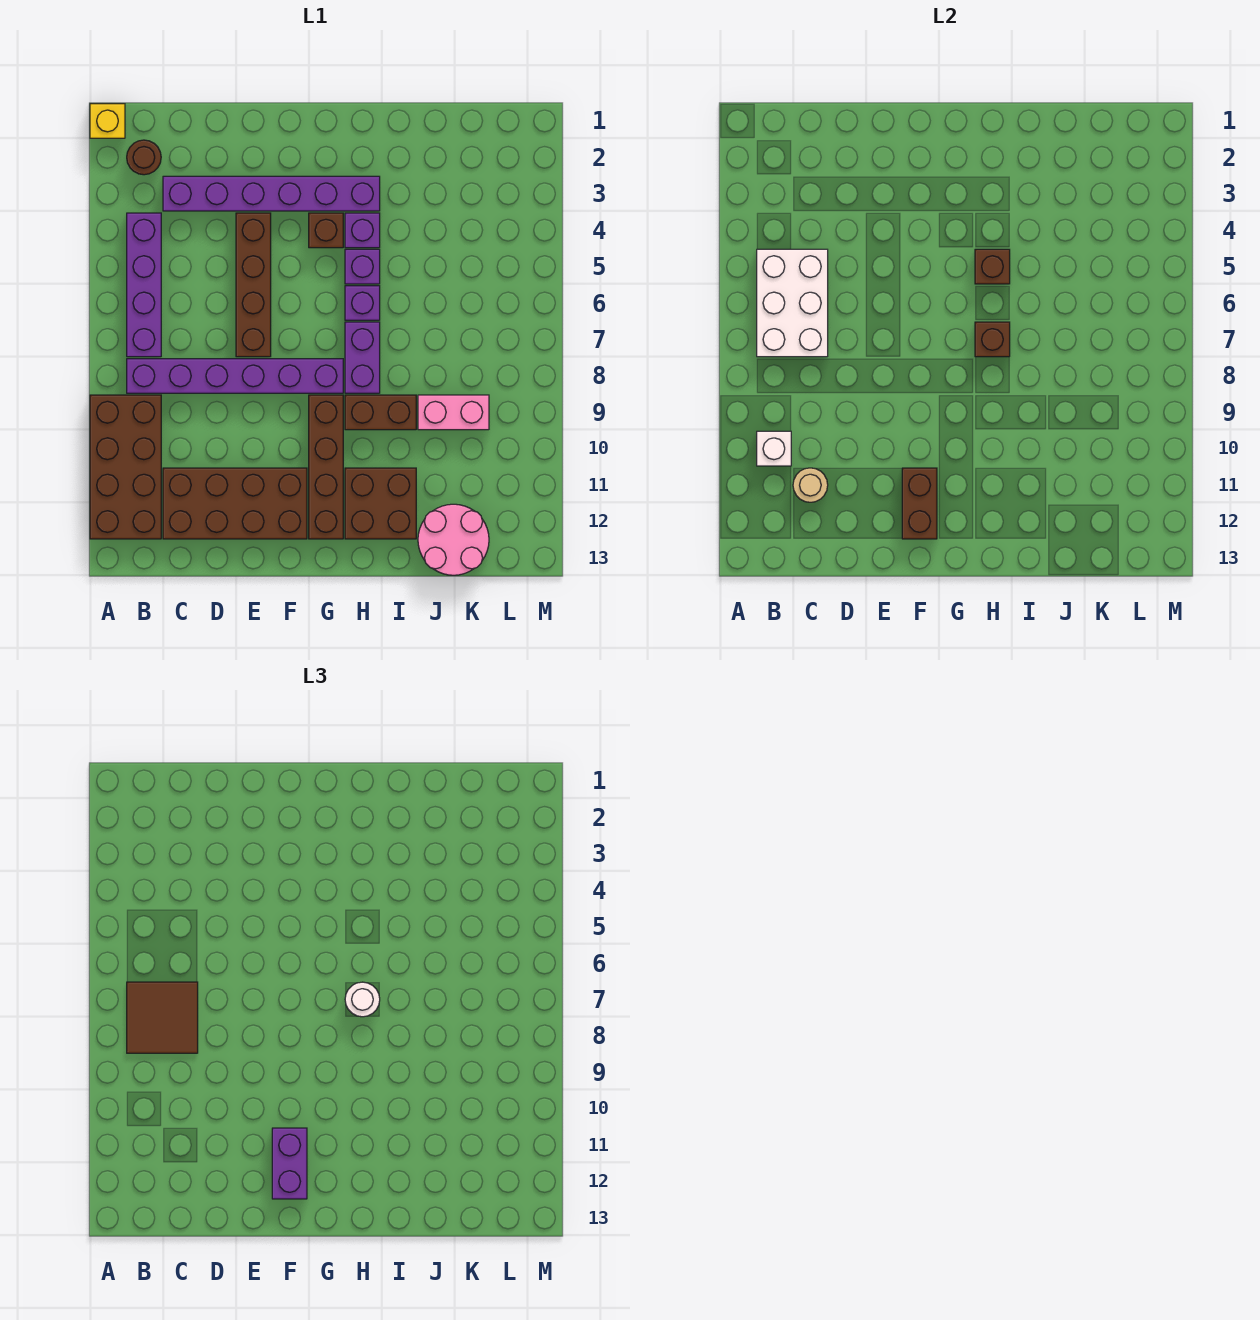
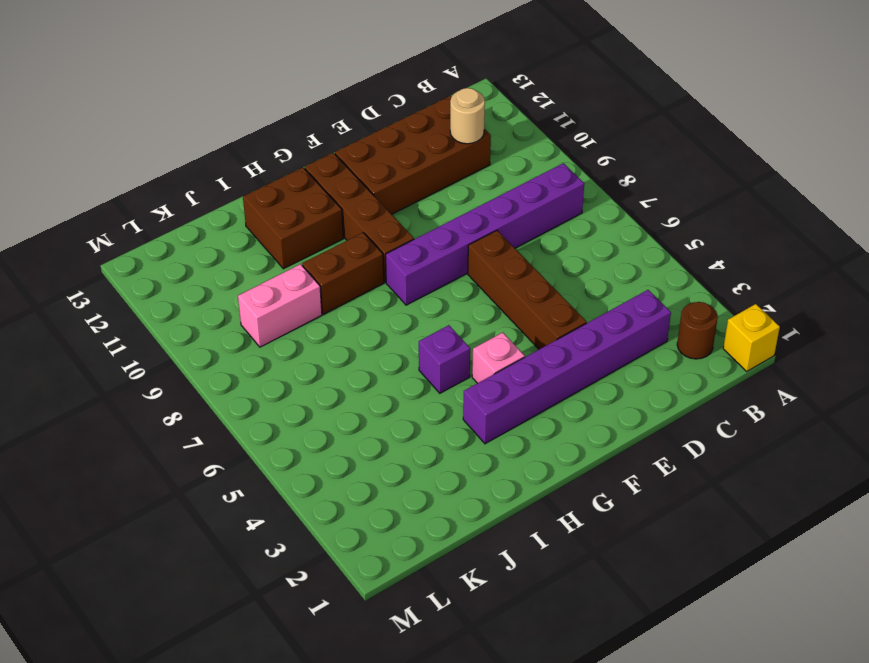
pink brick G4 level 1 -> brown brick G4 level 1
none -> brown brick A9:B12 level 1
none -> purple brick B4:B7 level 1
none -> purple brick H4 level 1

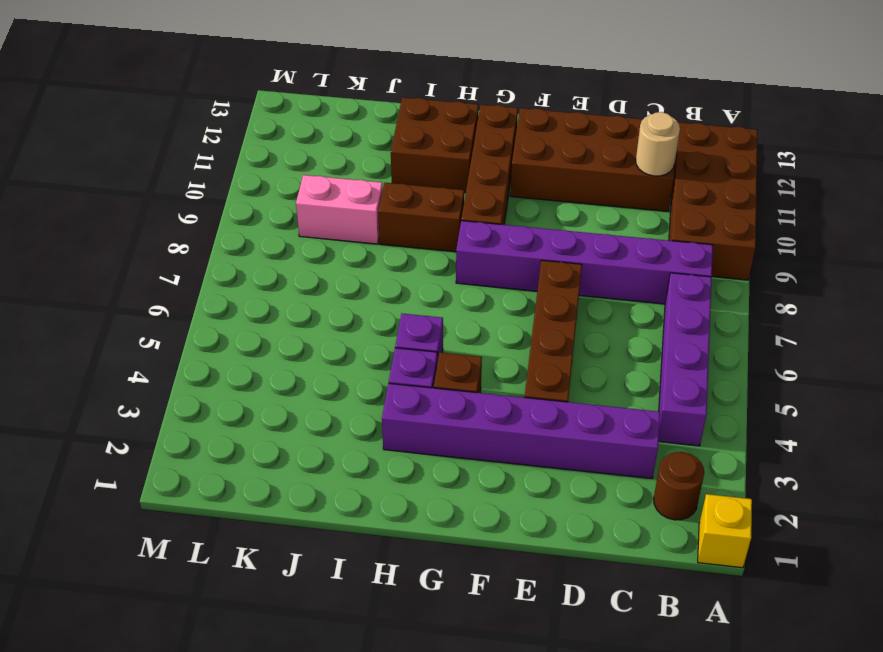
none -> purple brick H6 level 1
none -> purple brick H7:H8 level 1
none -> pink round brick J12:K13 level 1

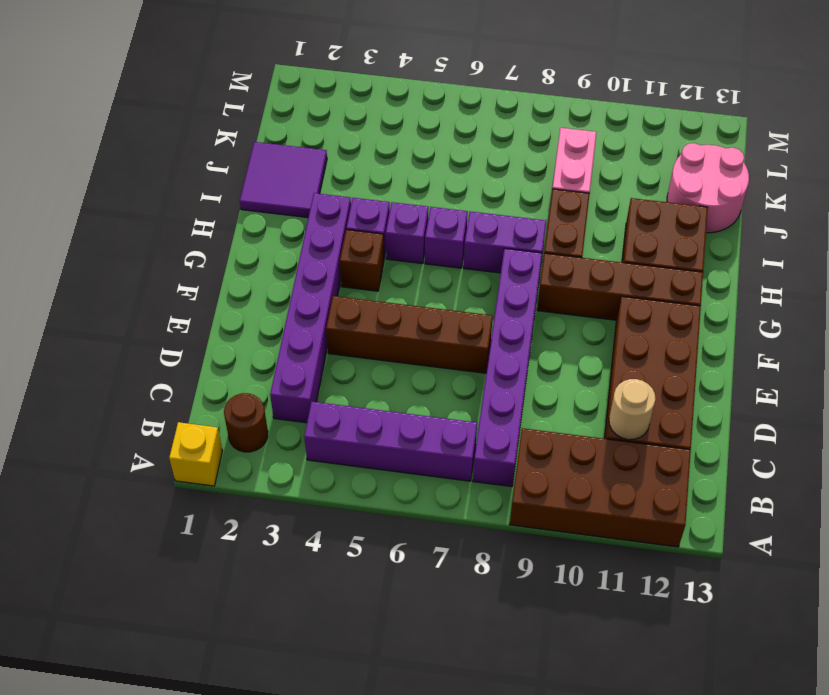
purple tile I1:J2 level 1 -> none
none -> white brick B5:C7 level 2
none -> white brick B10 level 2
none -> brown brick F11:F12 level 2

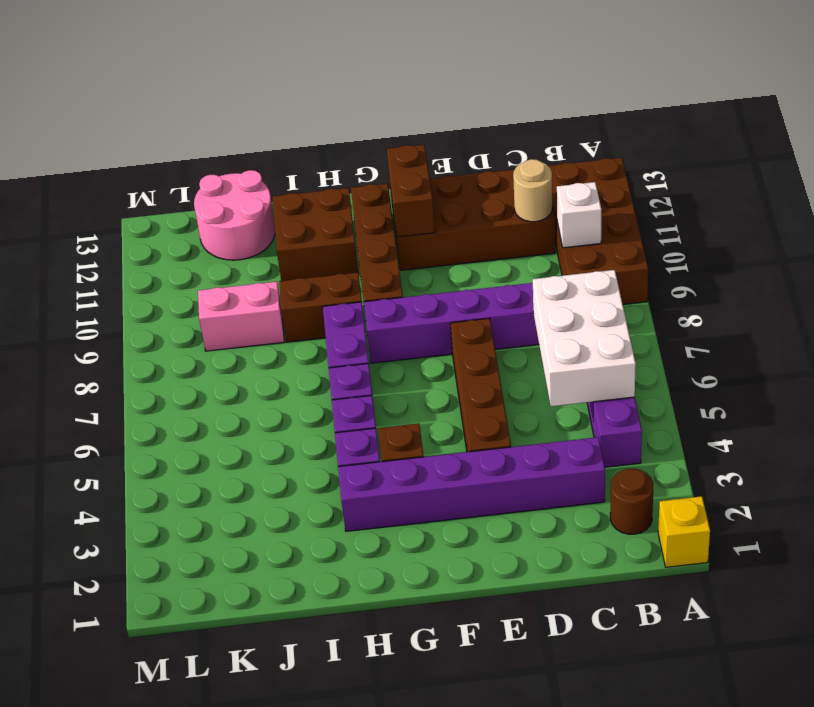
none -> brown brick H5 level 2
none -> brown brick H7 level 2
none -> brown tile B7:C8 level 3

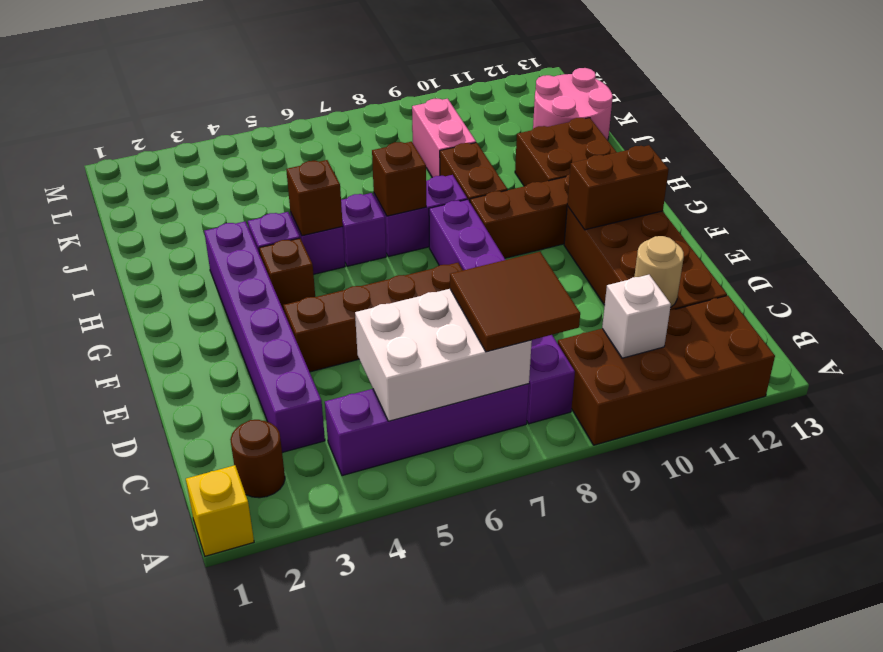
none -> purple brick F11:F12 level 3
none -> white round brick H7 level 3

